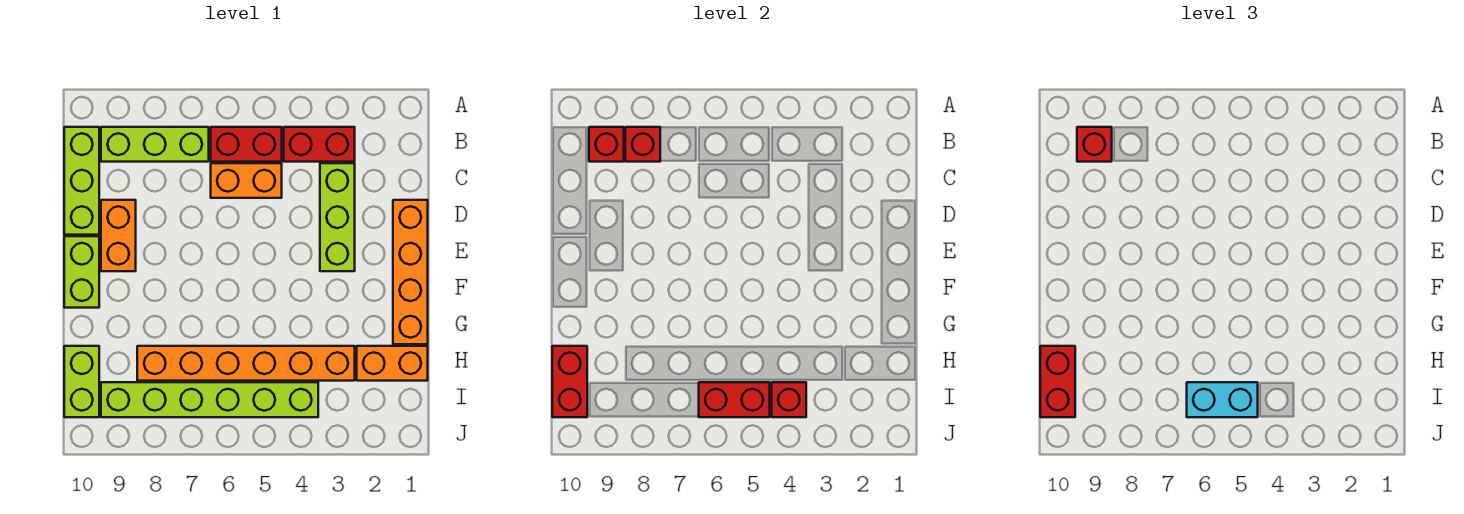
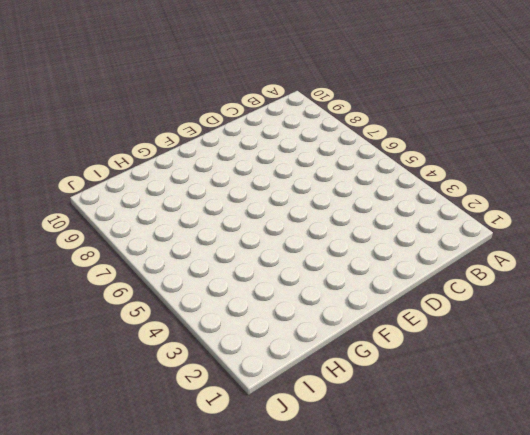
none -> red brick B3:B4 level 1
none -> red brick B5:B6 level 1
none -> lime brick B7:B9 level 1

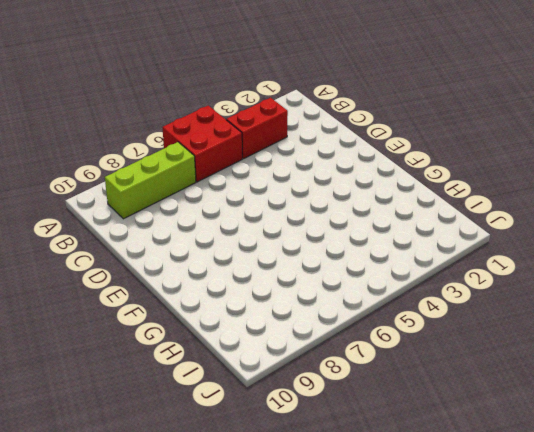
red brick A5:B6 level 1 -> red brick B5:B6 level 1
none -> lime brick B10:D10 level 1
none -> lime brick C3:E3 level 1
none -> orange brick C5:C6 level 1

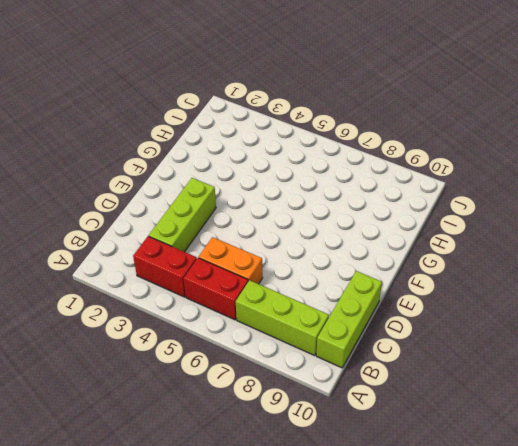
none -> orange brick D1:G1 level 1
none -> orange brick D9:E9 level 1
none -> lime brick E10:F10 level 1

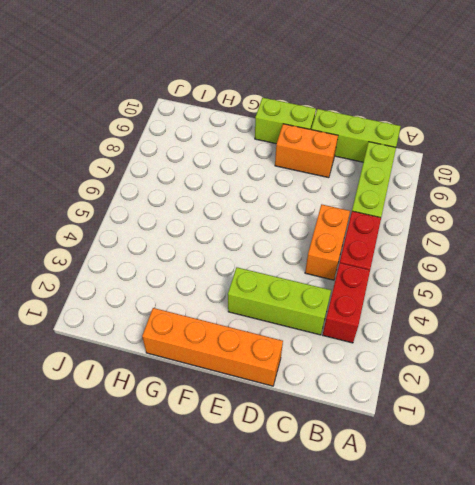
none -> orange brick H1:H2 level 1
none -> orange brick H3:H8 level 1
none -> lime brick H10:I10 level 1

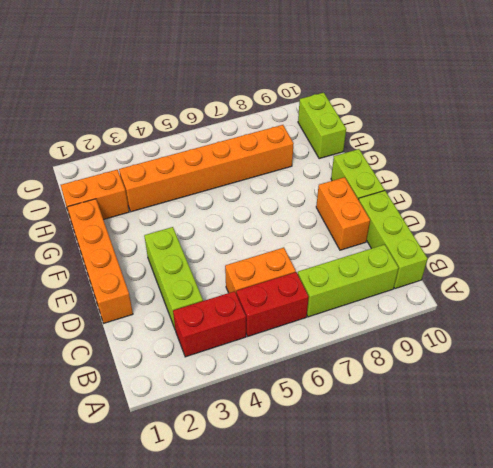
none -> lime brick I4:I9 level 1
none -> red brick B8 level 2
none -> red brick B9 level 2

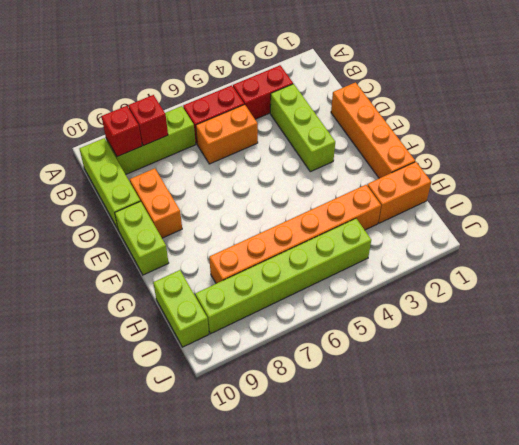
none -> red brick H10:I10 level 2
none -> red brick I4 level 2
none -> red brick I5:I6 level 2

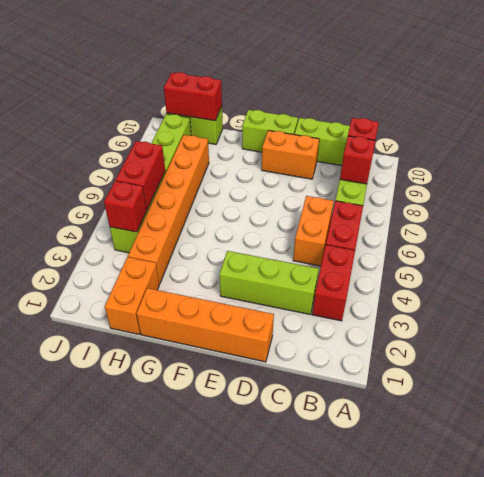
none -> red brick B9 level 3
none -> red brick H10:I10 level 3
none -> cyan brick I5:I6 level 3

